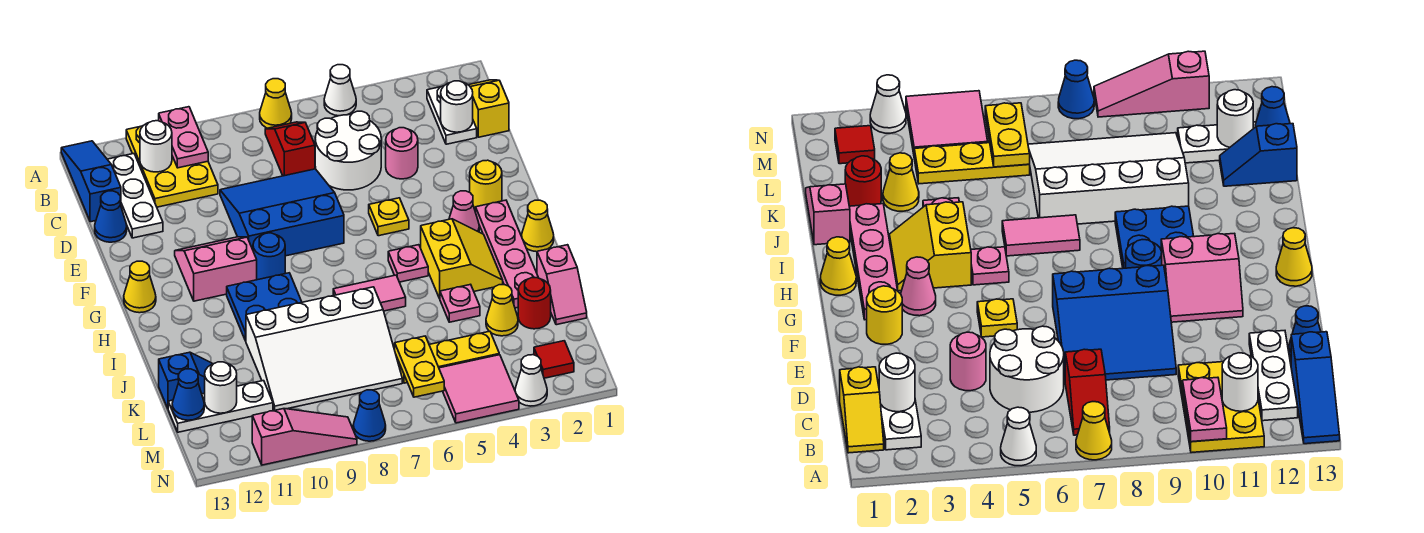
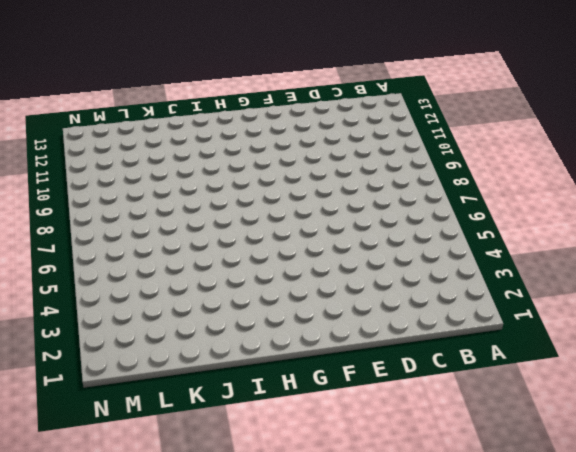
none -> white cone A5 level 1
none -> yellow cone A7 level 1
none -> yellow plate A10:C11 level 1
none -> blue slope A13:C13 level 1 top C

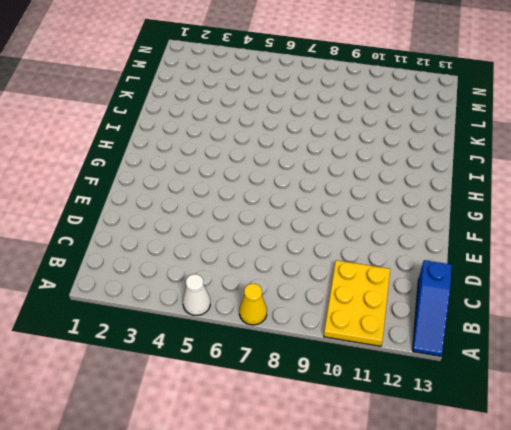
none -> yellow slope B1:C1 level 1 top C
none -> white plate B2:C2 level 1
none -> red slope B7:C7 level 1 top C
none -> white plate B12:D12 level 1

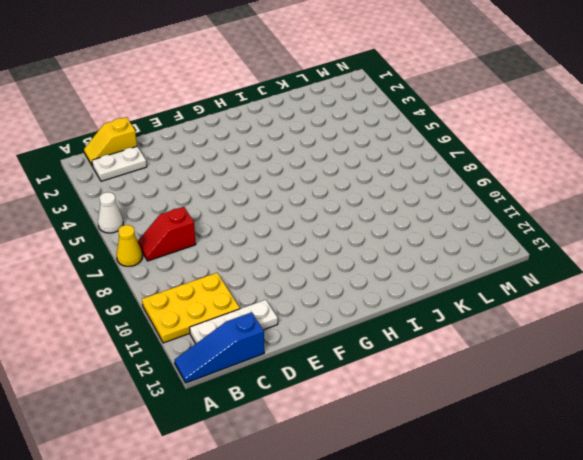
none -> white round brick C5:D6 level 1
none -> pink round brick D4 level 1
none -> blue slope D7:F9 level 1 top F
none -> blue cone D13 level 1

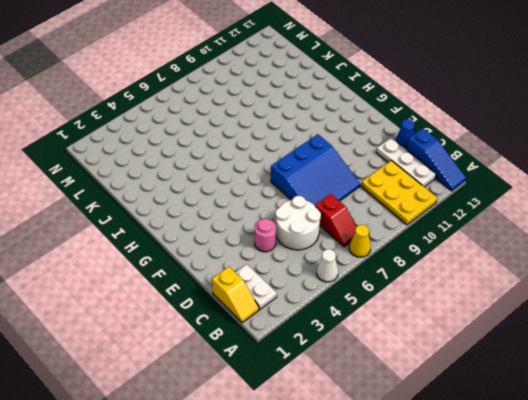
none -> yellow round brick F2 level 1
none -> yellow plate F5 level 1
none -> pink slope F10:G11 level 1 top G
none -> pink plate G2:J2 level 1

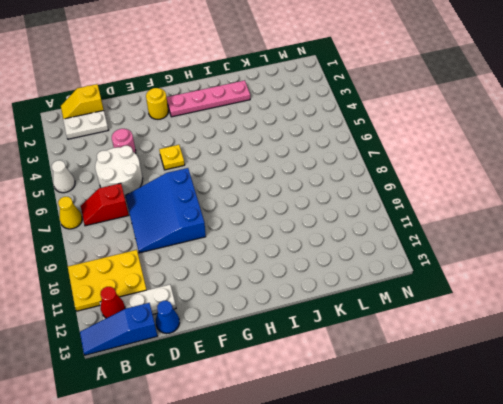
red cone B12 level 2 -> none
none -> pink slope F10:G11 level 1 top G
none -> pink cone G3 level 1
none -> blue round brick G9 level 1
none -> yellow cone G13 level 1

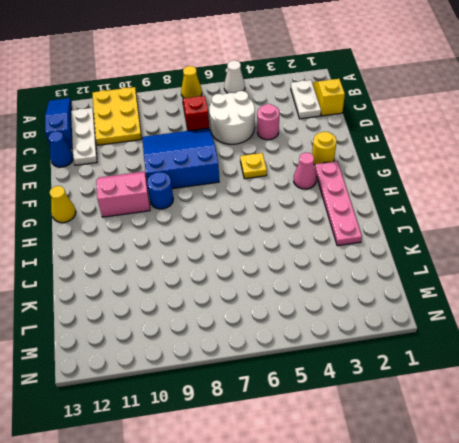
none -> yellow cone H1 level 1
none -> yellow slope H3:I4 level 1 top 4
none -> pink plate H5 level 1
none -> blue plate H9:I10 level 1

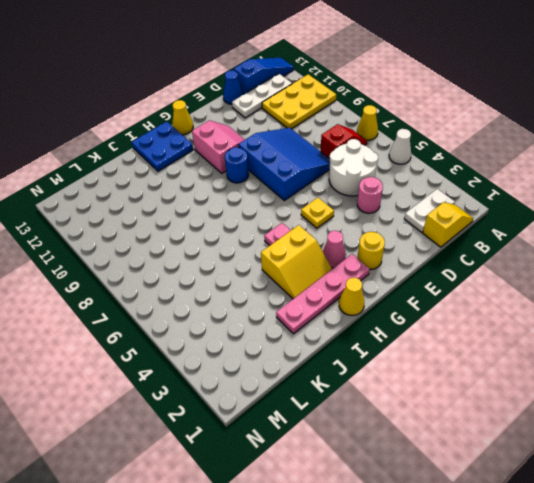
blue plate H12:I13 level 1 -> blue plate H9:I10 level 1
none -> pink tile I6:I7 level 1
none -> pink slope J1:K1 level 1 top J
none -> pink plate J4 level 1
none -> white slope J7:L10 level 1 top J

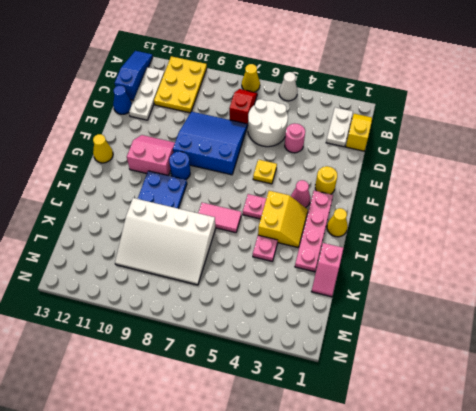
none -> red round brick K2 level 1
none -> yellow cone K3 level 1
none -> blue slope K12:K13 level 1 top 13
none -> yellow plate L4:L6 level 1

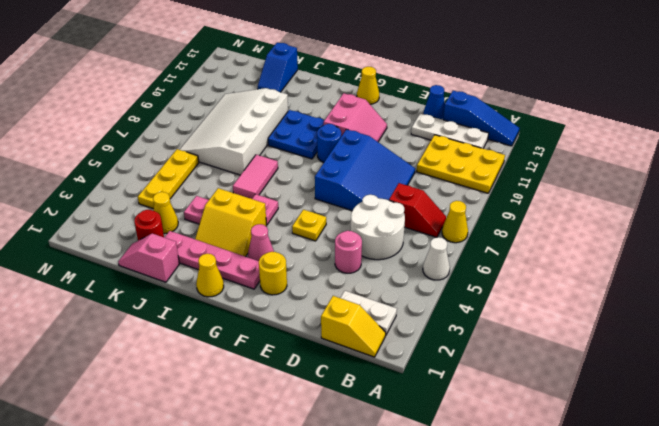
none -> white plate L11:L13 level 1
none -> red tile M2 level 1
none -> pink tile M4:N5 level 1
none -> white cone N3 level 1

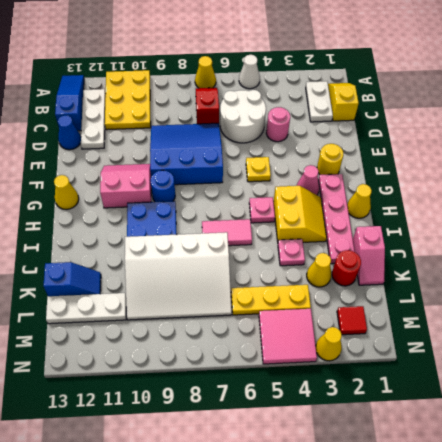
yellow cone N3 level 1 -> white cone N3 level 1
none -> blue cone N8 level 1
none -> pink slope N9:N11 level 1 top 11
none -> pink plate A10:B10 level 2
none -> white round brick B11 level 2

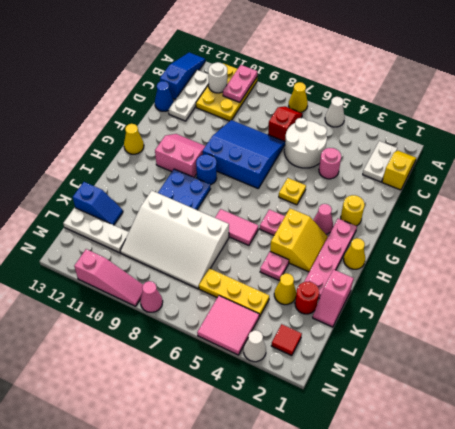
pink cone N8 level 1 -> blue cone N8 level 1
none -> white round brick C2 level 2
none -> yellow plate L6:M6 level 2
none -> white round brick L12 level 2
none -> blue cone L13 level 2

